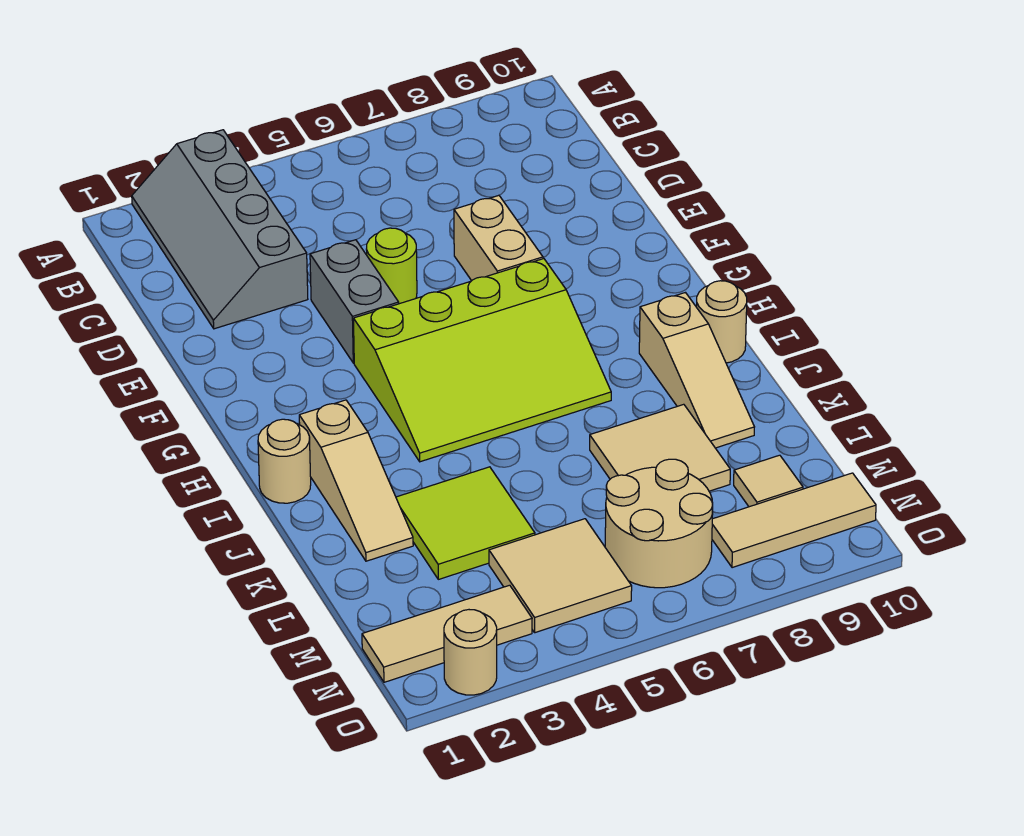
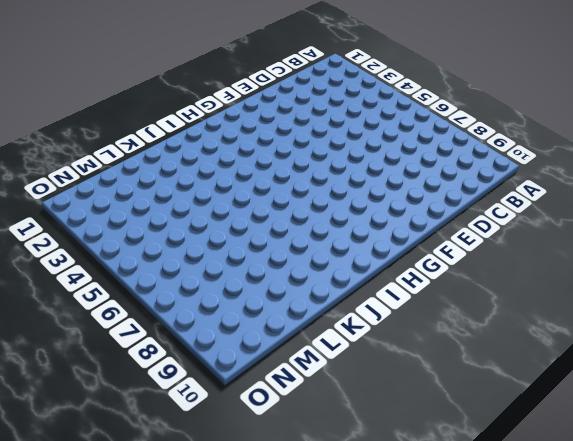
none -> grey slope A2:D3 level 1 top 3
none -> grey brick E4:F4 level 1
none -> lime round brick E5 level 1

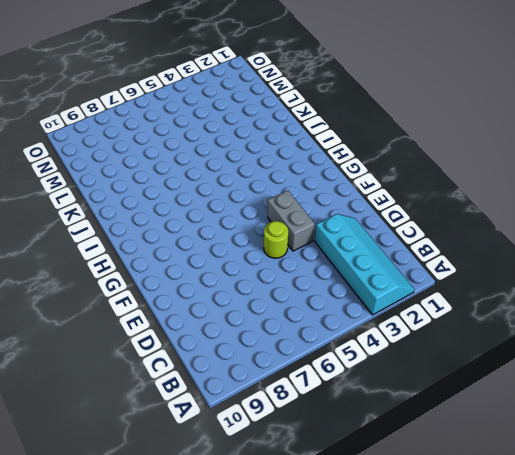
cyan slope A2:D3 level 1 top 3 -> grey slope A2:D3 level 1 top 3
none -> tan brick E7:F7 level 1
none -> lime slope G4:I7 level 1 top G
none -> tan round brick I1 level 1

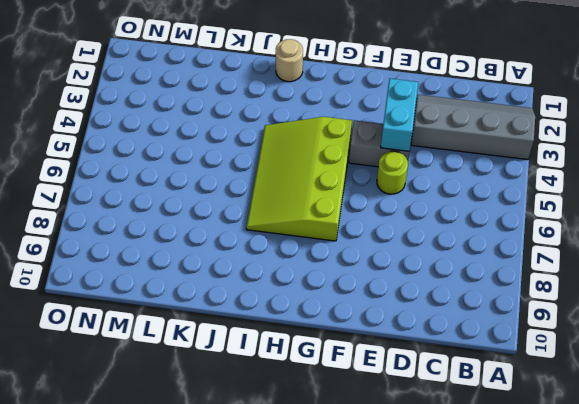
cyan brick E3:E4 level 2 -> none
none -> tan brick E7:F7 level 1
none -> tan slope I2:K2 level 1 top I
none -> tan slope I9:K9 level 1 top I

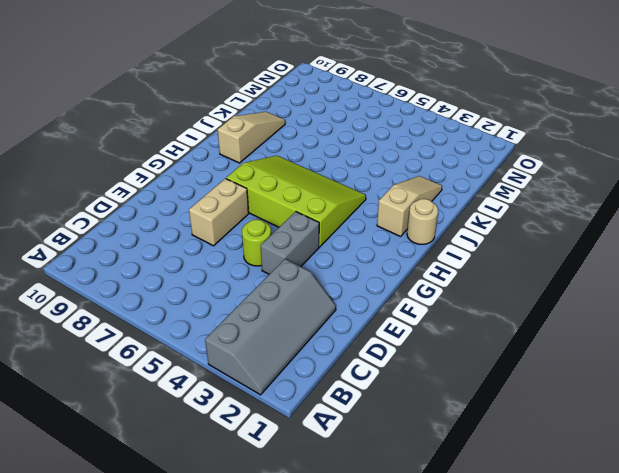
none -> tan round brick I10 level 1
none -> lime tile K3:L4 level 1
none -> tan tile K7:L8 level 1

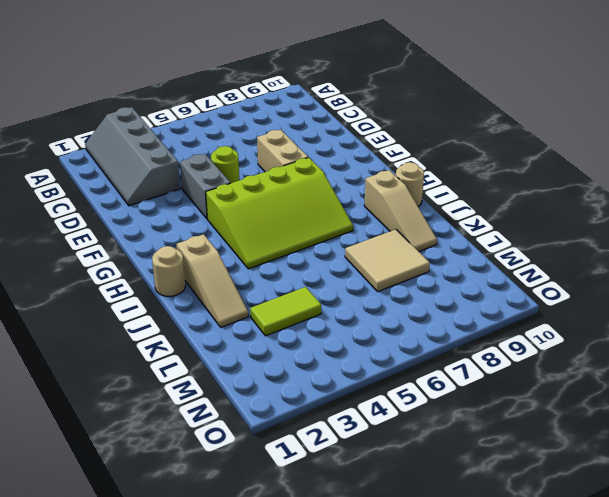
lime tile L3:L4 level 1 -> lime tile K3:L4 level 1
none -> tan tile M4:N5 level 1
none -> tan round brick M6:N7 level 1
none -> tan tile M9 level 1

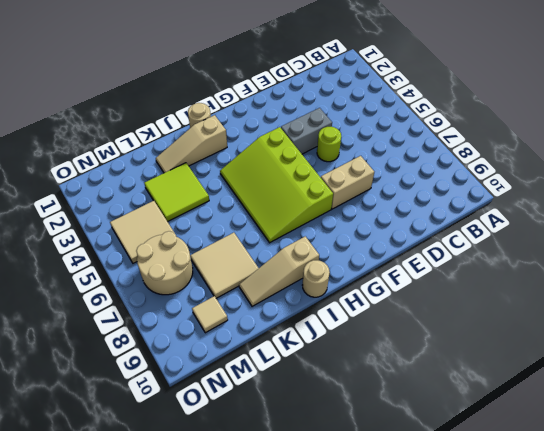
none -> grey slope A2:D3 level 1 top 3
none -> tan tile N1:N3 level 1
none -> tan tile N8:N10 level 1

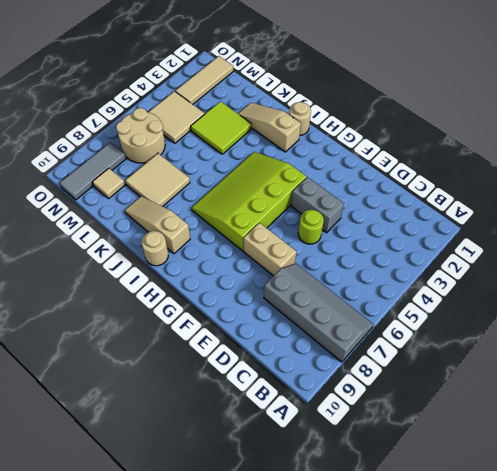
grey slope A7:D8 level 1 top 8 -> grey slope A2:D3 level 1 top 3
grey tile N8:N10 level 1 -> tan tile N8:N10 level 1
none -> tan round brick O2 level 1

